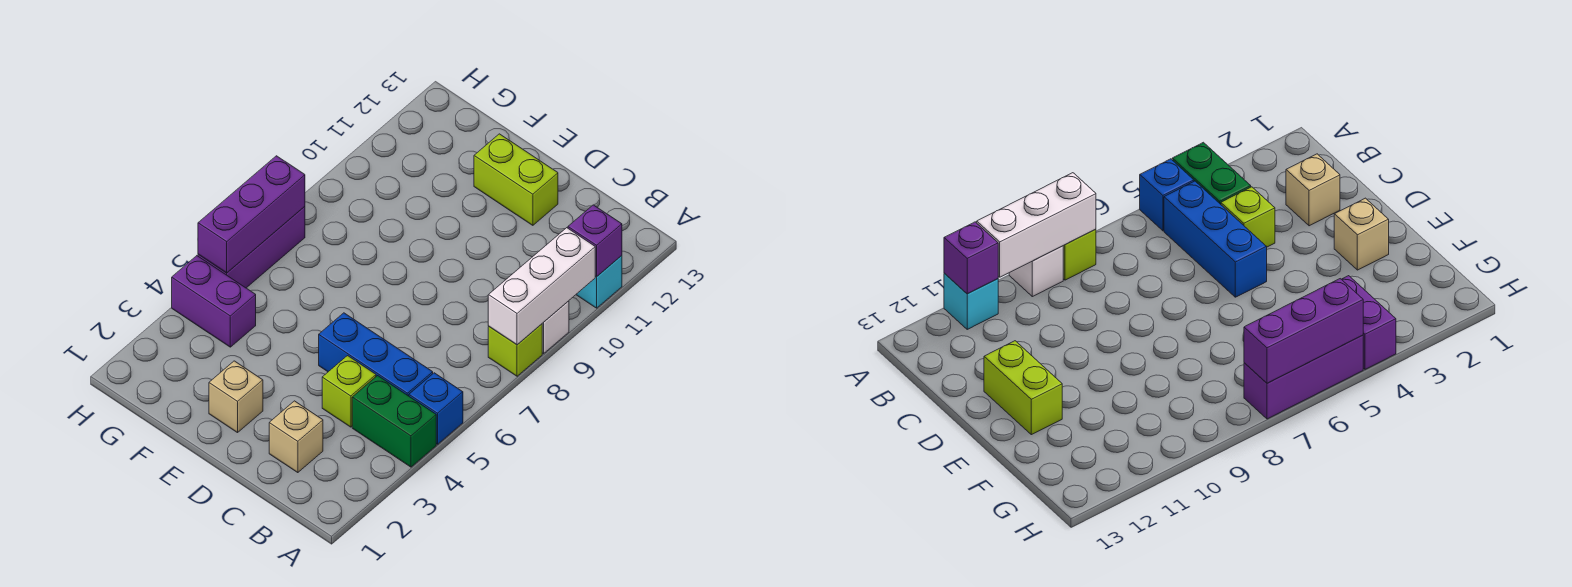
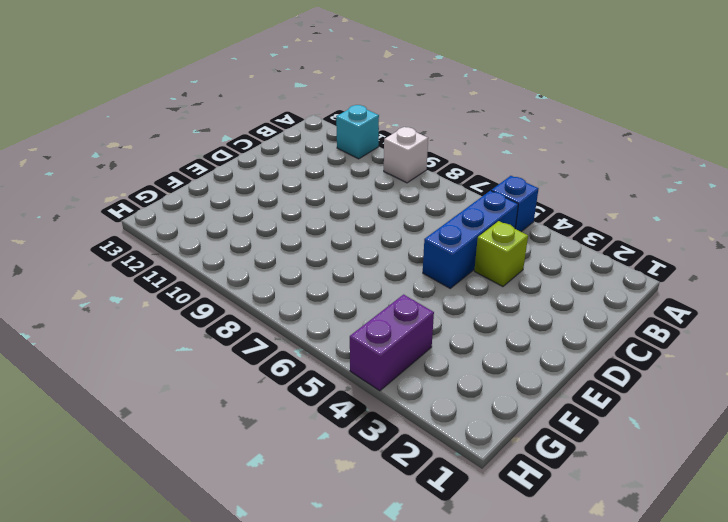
none -> green brick A4:B4 level 1
none -> lime brick A8 level 1
none -> tan brick C2 level 1

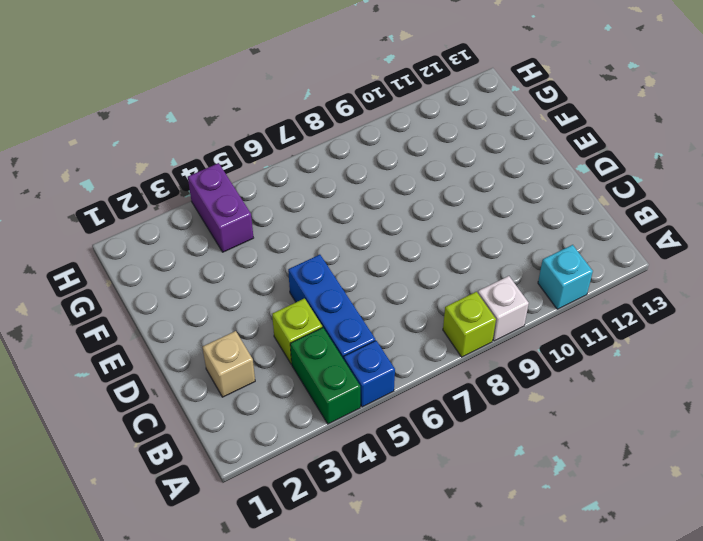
none -> lime brick D12:E12 level 1
none -> tan brick E2 level 1
none -> purple brick H5:H7 level 1

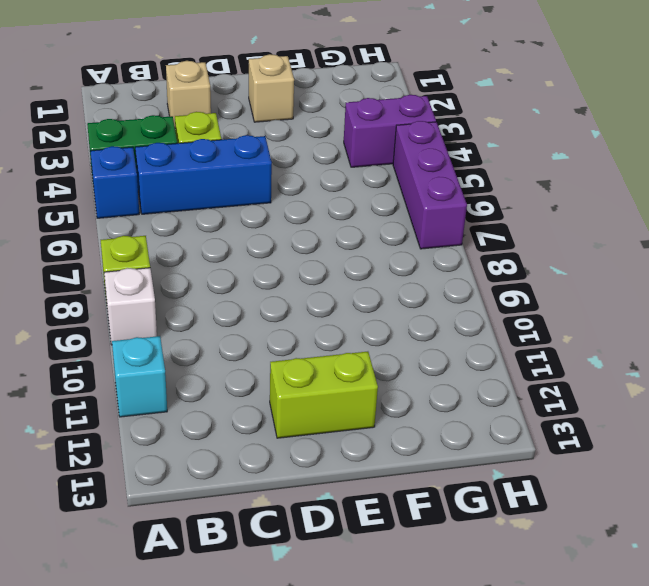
none -> white brick A8:A10 level 2
none -> purple brick A11 level 2
none -> purple brick H5:H7 level 2

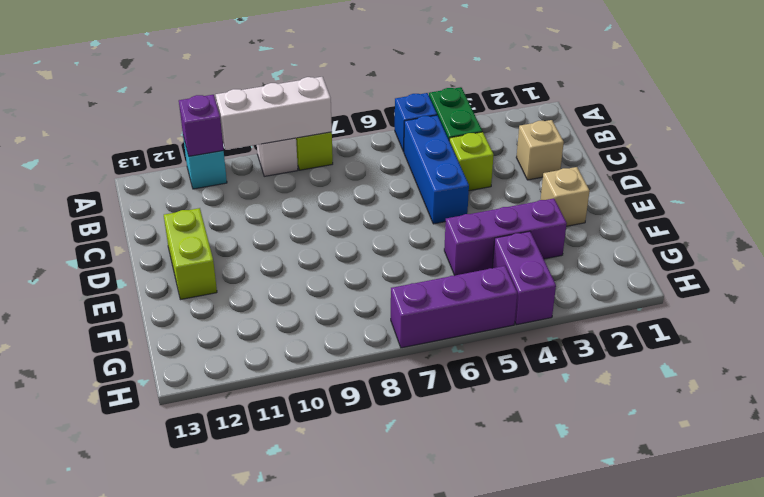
purple brick F3:F5 level 1 -> purple brick H5:H7 level 2

